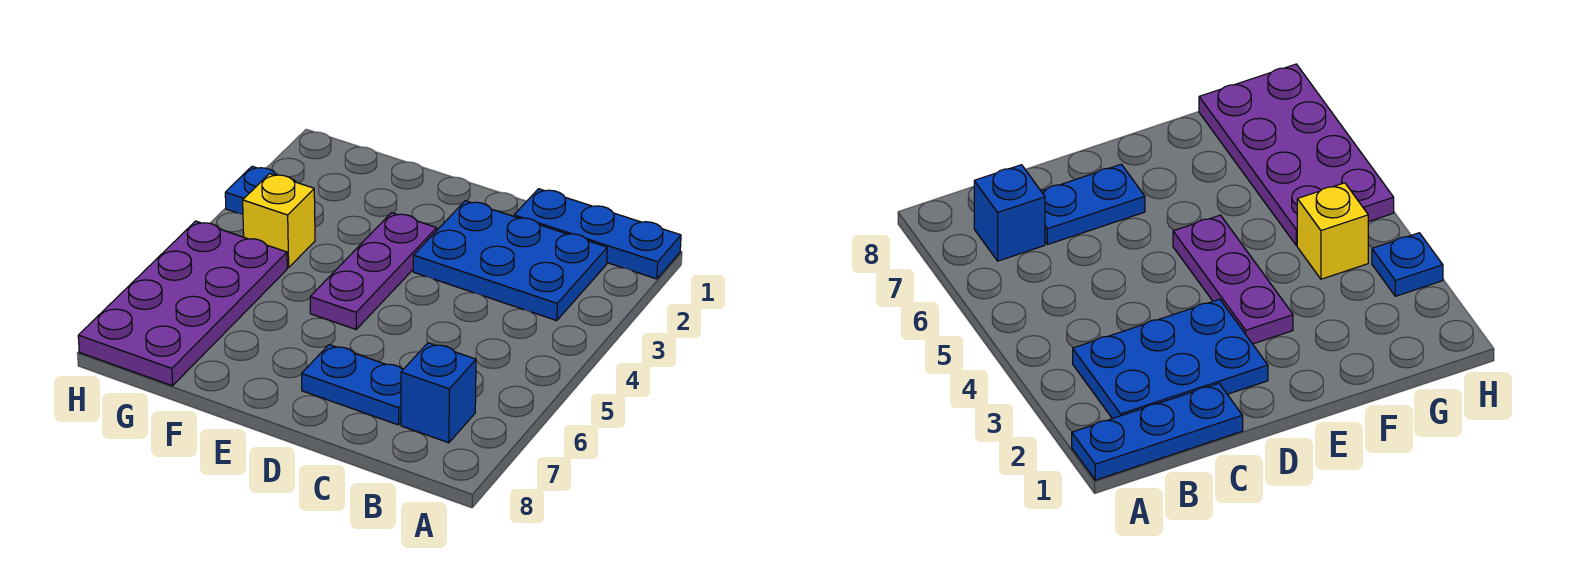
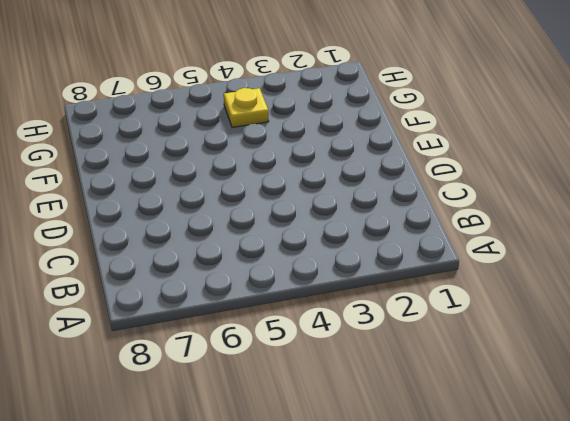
yellow plate G4 level 1 -> yellow brick G4 level 1
none -> blue plate A1:C1 level 1
none -> blue plate B2:D3 level 1

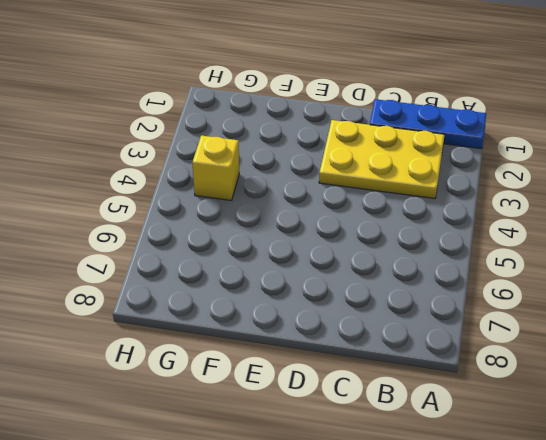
yellow plate B2:D3 level 1 -> blue plate B2:D3 level 1
none -> blue brick B7 level 1
none -> blue plate C7:D7 level 1

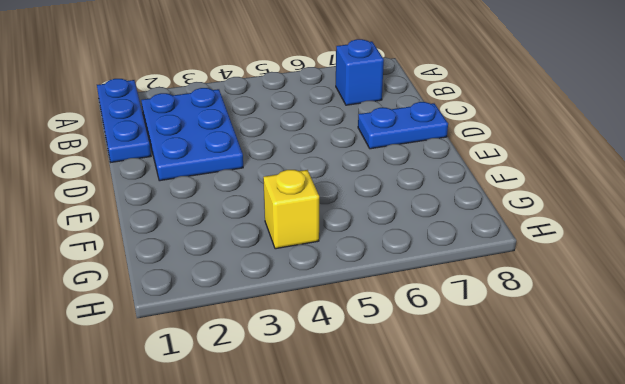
blue plate D7:D8 level 1 -> blue plate C7:D7 level 1
none -> purple plate E3:E5 level 1
none -> purple plate G5:H8 level 1

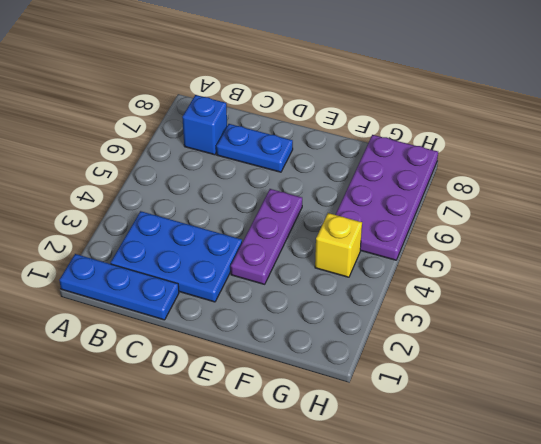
none -> blue plate H3 level 1

